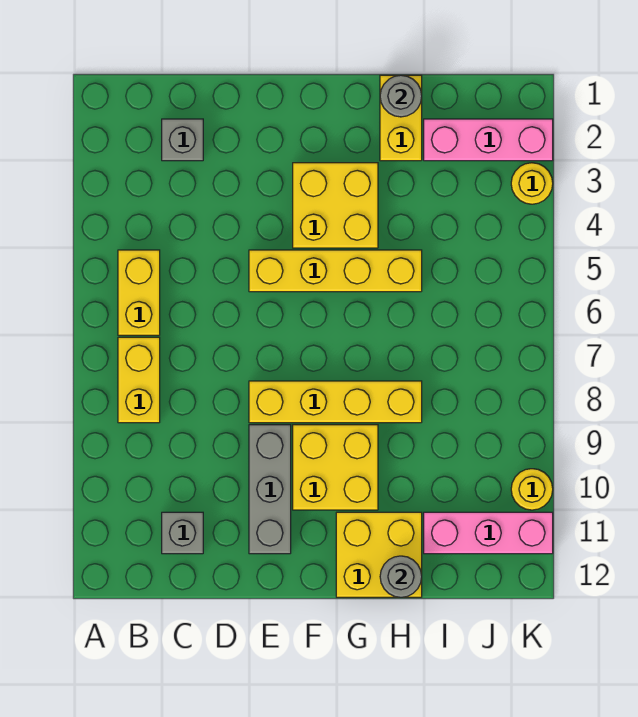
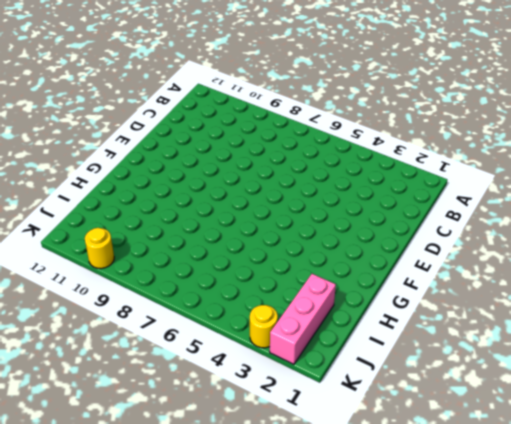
none -> yellow brick B5:B6 level 1
none -> yellow brick B7:B8 level 1
none -> grey brick C2 level 1

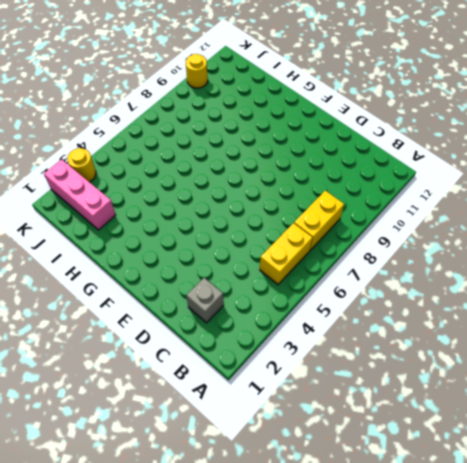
none -> grey brick C11 level 1
none -> yellow brick E5:H5 level 1
none -> yellow brick E8:H8 level 1

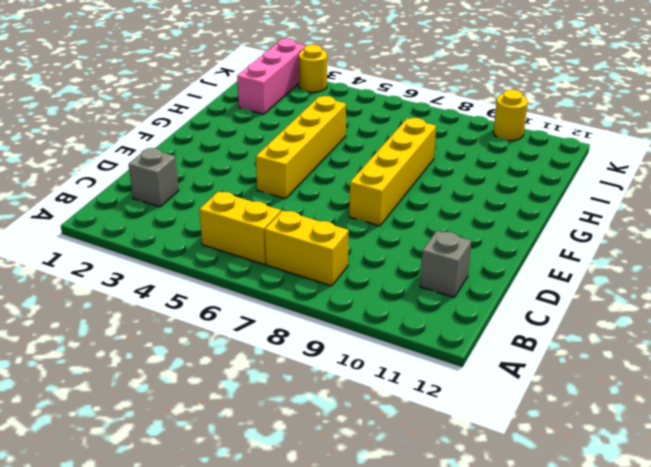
none -> grey brick E9:E11 level 1
none -> yellow brick F3:G4 level 1
none -> yellow brick F9:G10 level 1

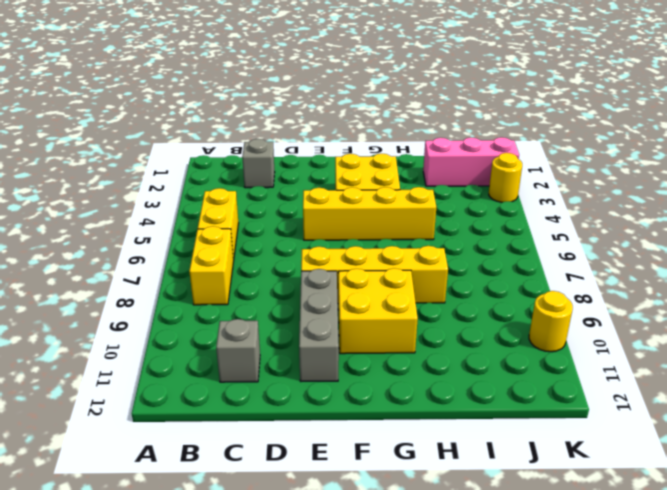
none -> yellow brick G11:H12 level 1
none -> yellow brick H1:H2 level 1
none -> pink brick I11:K11 level 1

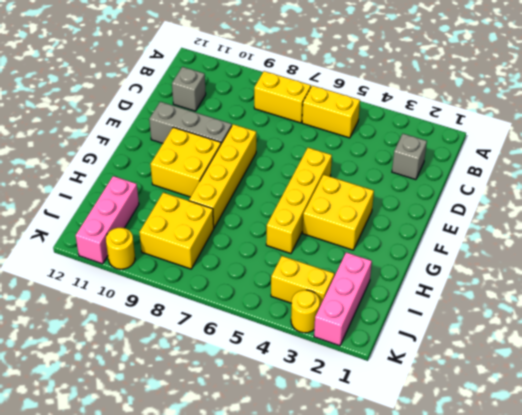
yellow brick I8:J9 level 1 -> yellow brick G11:H12 level 1
yellow brick J3:J4 level 1 -> yellow brick H1:H2 level 1
none -> grey round brick H1 level 2
none -> grey round brick H12 level 2

